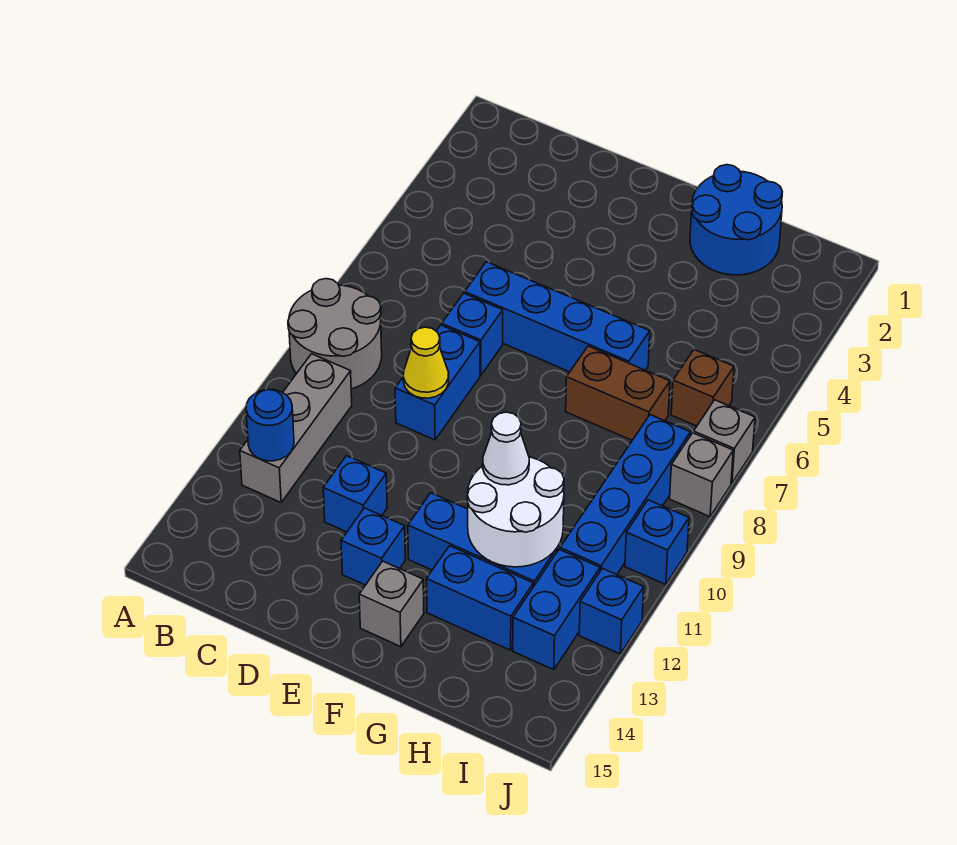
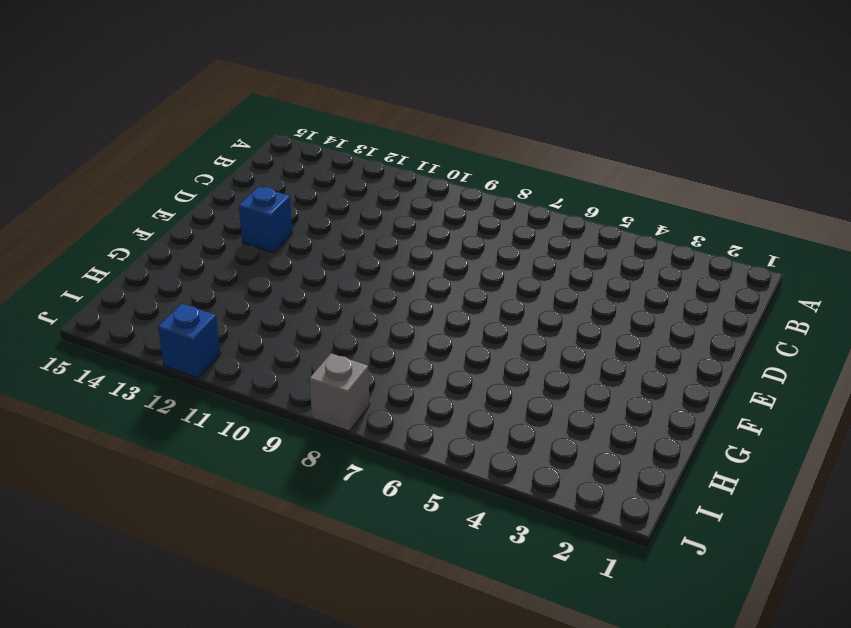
none -> grey round brick A8:B9 level 1
none -> grey brick B10:B12 level 1
none -> blue brick D6:G6 level 1

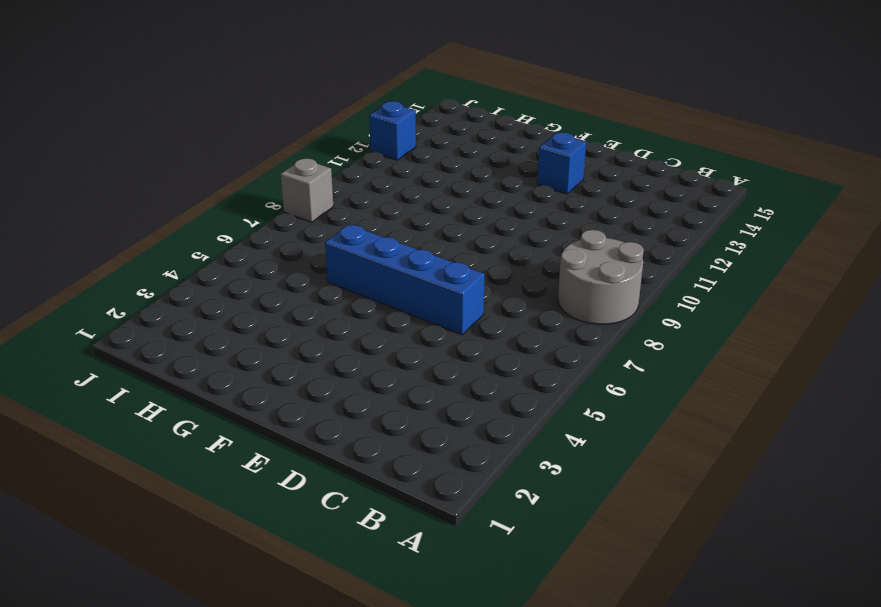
none -> grey brick B10:B12 level 1
none -> blue brick D7 level 1
none -> blue brick D8:D9 level 1

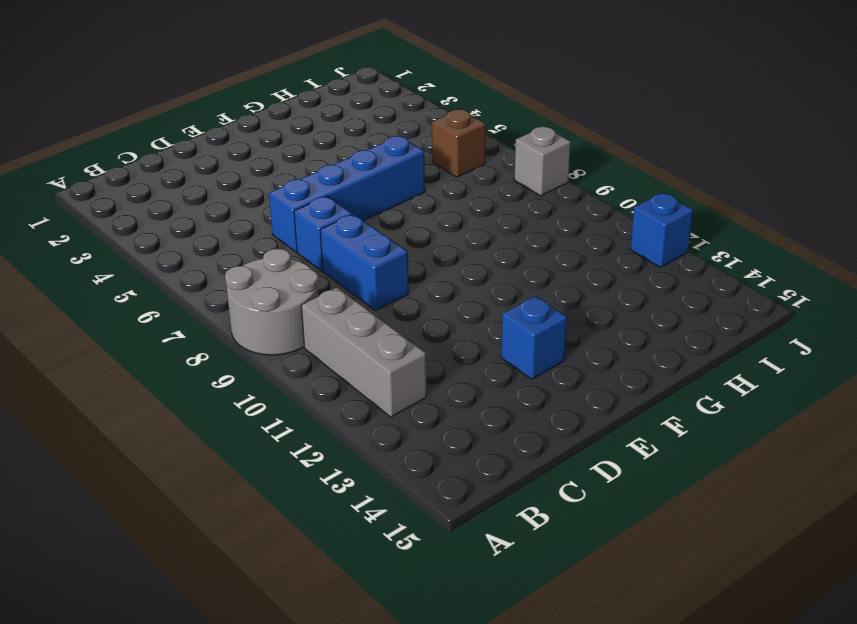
none -> blue brick D12 level 1
none -> blue brick F12:H12 level 1
none -> grey brick F14 level 1

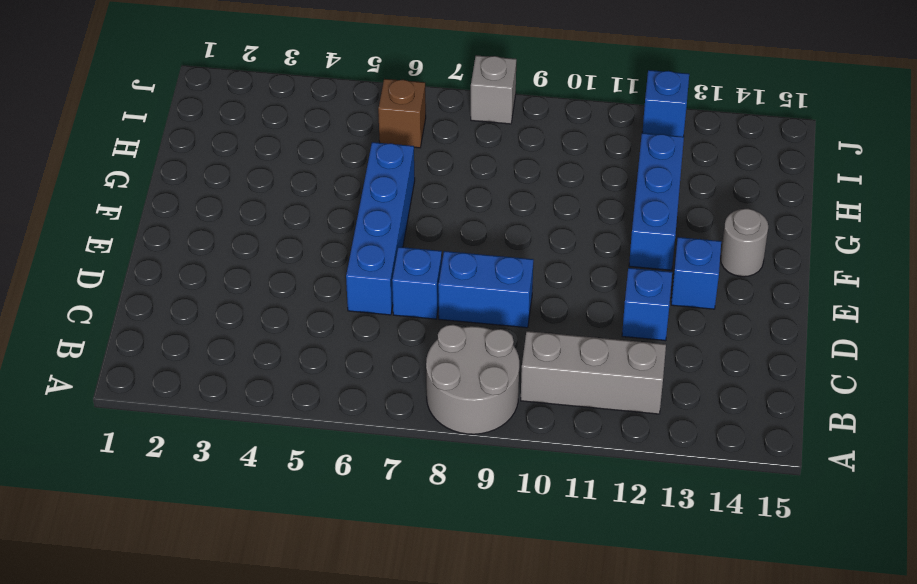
grey round brick F14 level 1 -> grey brick F14 level 1
none -> blue round brick G1:H2 level 1
none -> brown brick G7:H7 level 1
none -> blue brick G13:H13 level 1

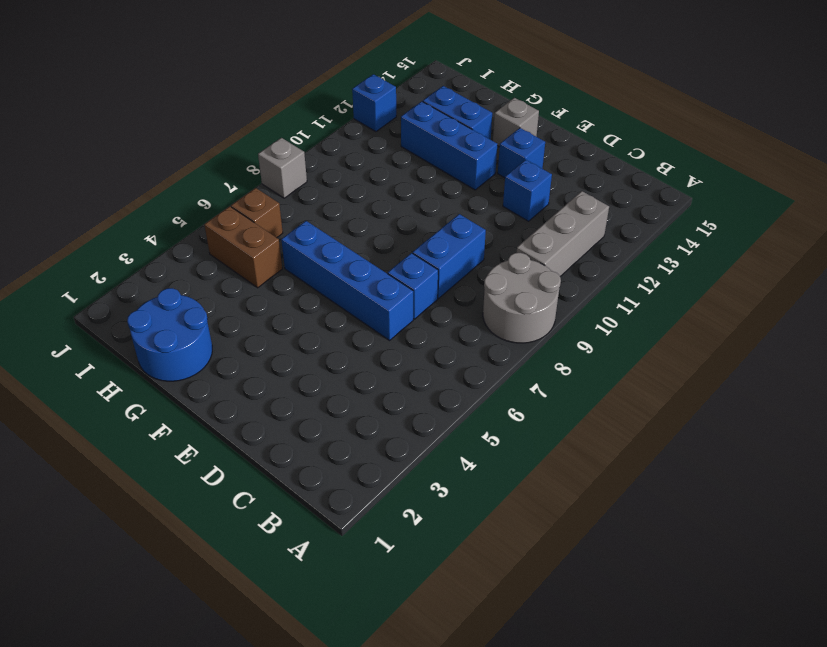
brown brick H5:I5 level 1 -> brown brick G7:H7 level 1
none -> blue brick I8:I11 level 1
none -> blue brick I12:I13 level 1
none -> grey brick J7 level 1

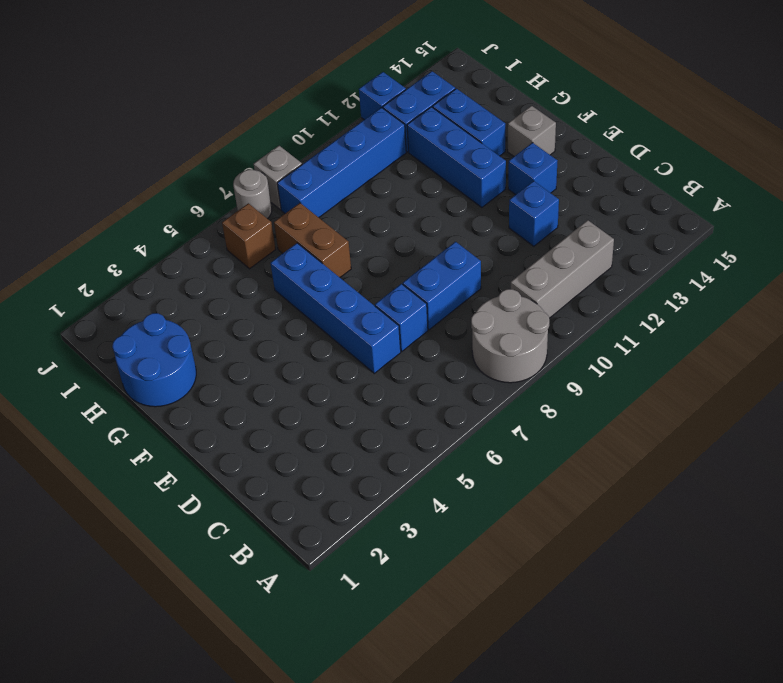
grey round brick J7 level 1 -> grey brick J7 level 1
none -> blue brick J10 level 1
none -> blue round brick B12 level 2
none -> yellow cone D9 level 2

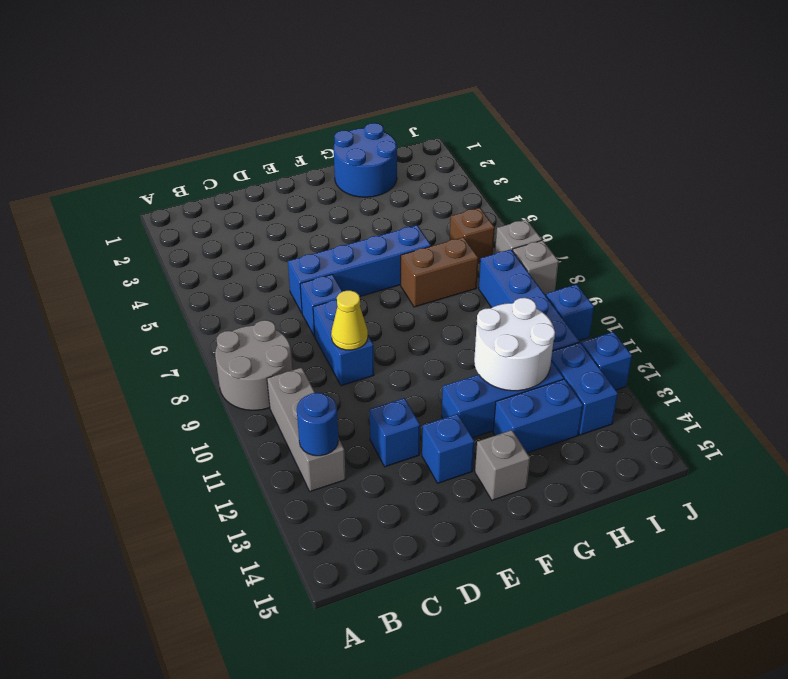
none -> white cone G11 level 3

